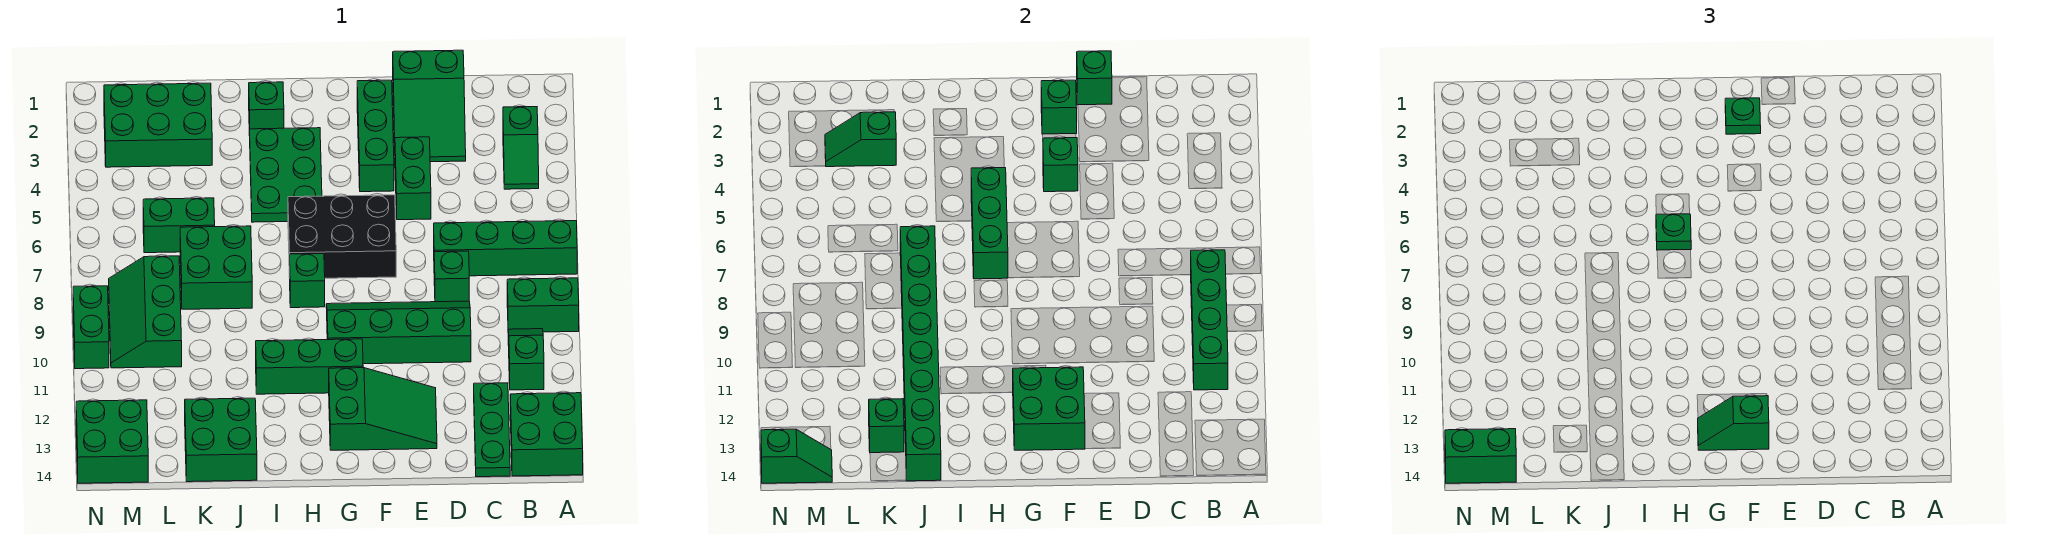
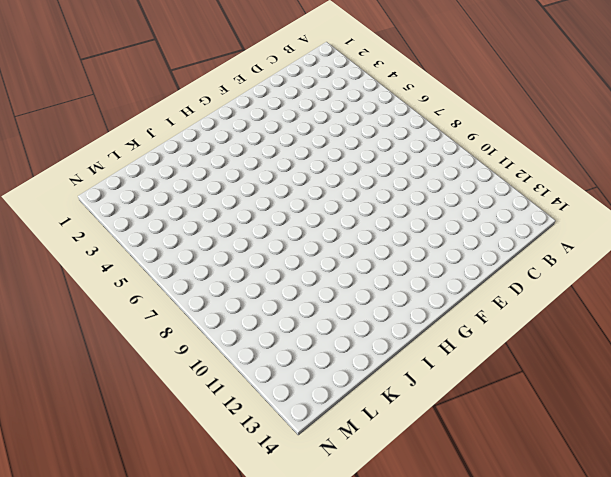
none -> green brick A7:D7 level 1
none -> green brick A9:B9 level 1
none -> green brick A13:B14 level 1
none -> green slope B3:B4 level 1 top 3

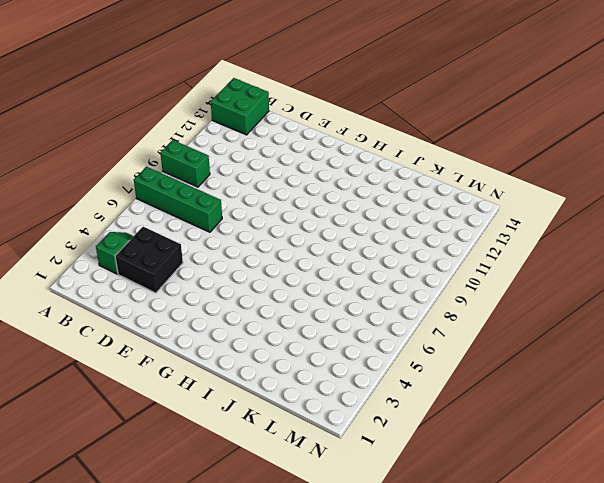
black brick C3:D4 level 1 -> green slope D1:E3 level 1 top 1
none -> green slope B10:B11 level 1 top 11
none -> green plate C12:C14 level 1
none -> green brick D8 level 1
none -> green slope D9:G10 level 1 top 10

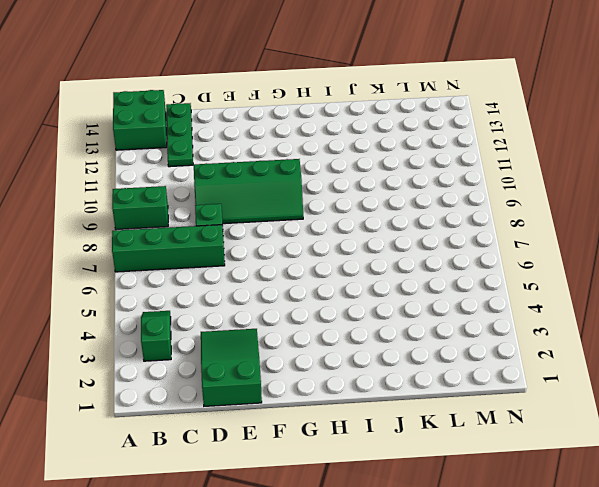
none -> green slope B10:B11 level 1 top 11
none -> green brick E4:E5 level 1
none -> green slope E12:G13 level 1 top G
none -> green brick F2:F4 level 1

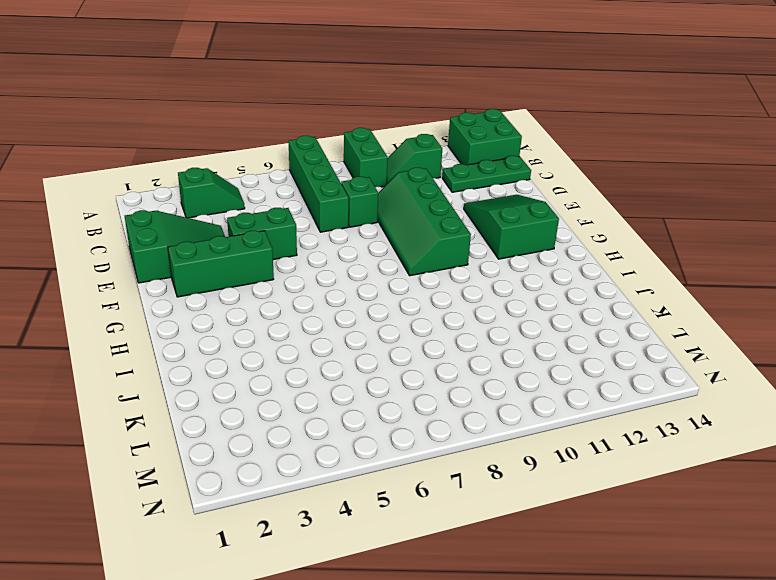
none -> black brick F6:H7 level 1
none -> green brick G11:I11 level 1
none -> green plate H3:I5 level 1
none -> green brick H8 level 1

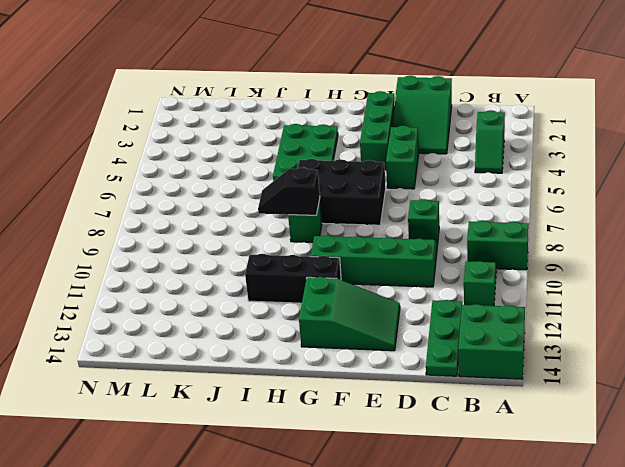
black brick G11:I11 level 1 -> green brick G11:I11 level 1
black slope H8:I8 level 2 top H -> none
none -> green brick A7:D7 level 1
none -> green brick I2 level 1
none -> green brick J7:K8 level 1
none -> green brick J13:K14 level 1

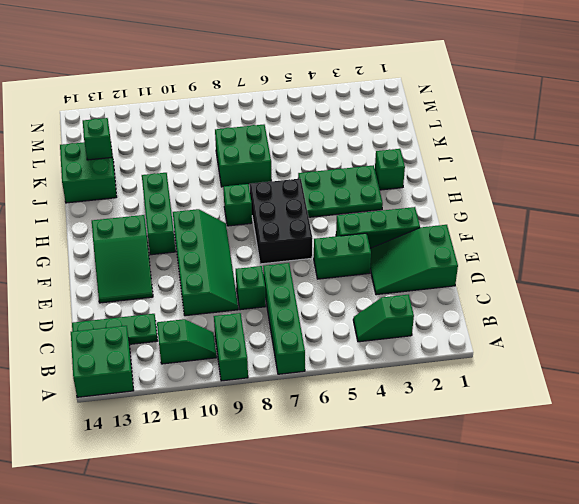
none -> green brick K2:M3 level 1
none -> green brick K6:L6 level 1
none -> green slope L8:M10 level 1 top L
none -> green brick M13:N14 level 1

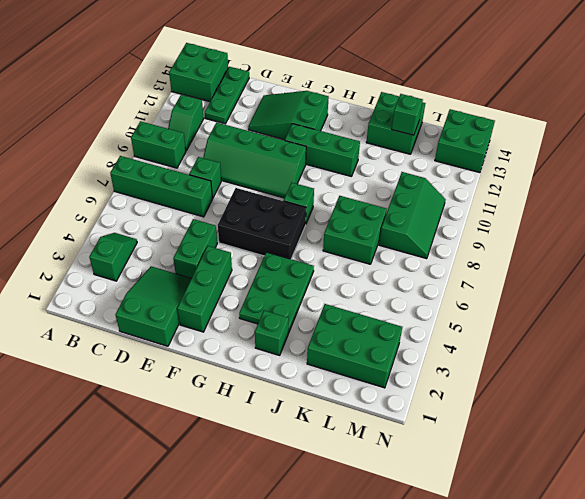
none -> green brick K6:L6 level 1
none -> green brick N9:N10 level 1
none -> green brick B8:B11 level 2
none -> green brick E1 level 2

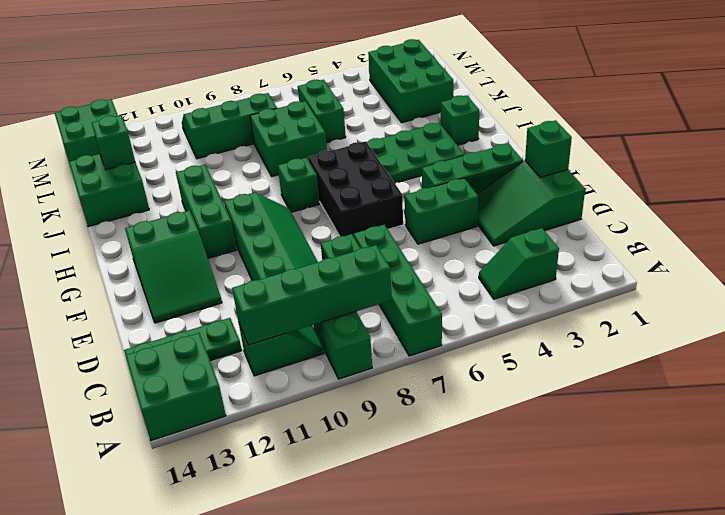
none -> green brick N9:N10 level 1
none -> green brick F2 level 2
none -> green brick F4 level 2
none -> green brick F12:G13 level 2

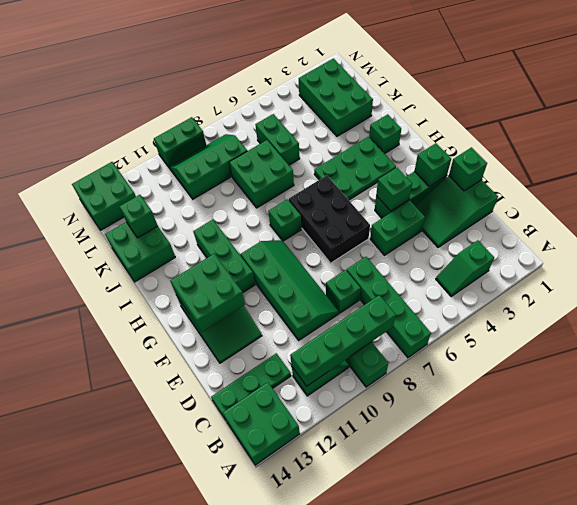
none -> green brick H5:H7 level 2
none -> green brick J7:J14 level 2
none -> green slope K3:L3 level 2 top K
none -> green slope M14:N14 level 2 top N

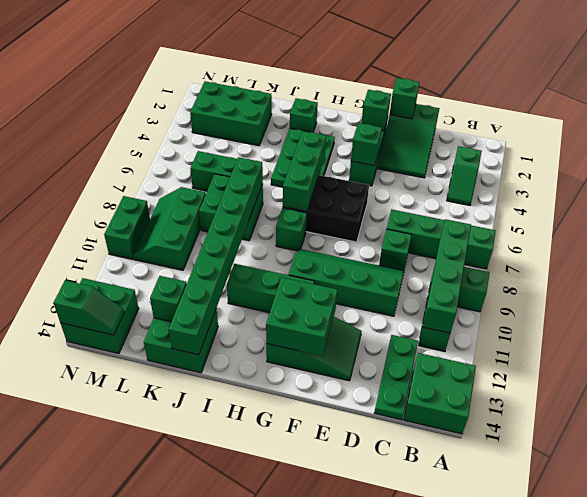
none -> green brick E4:E5 level 1
none -> green slope K3:L3 level 2 top K
none -> green plate F2 level 3
none -> green slope F13:G13 level 3 top F

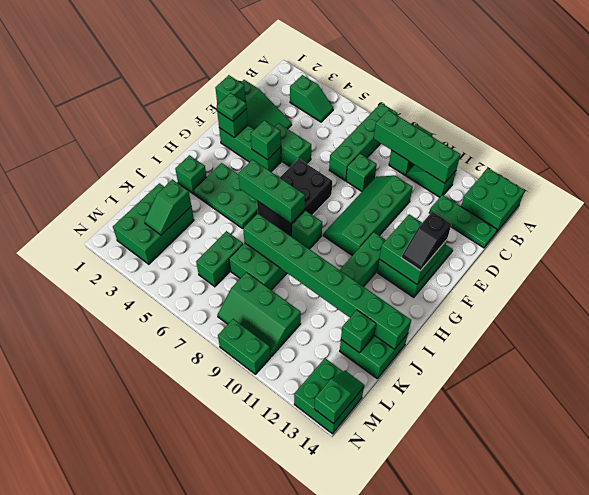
black slope F13:G13 level 3 top F -> green slope F13:G13 level 3 top F
none -> green plate H6 level 3
none -> green brick M14:N14 level 3

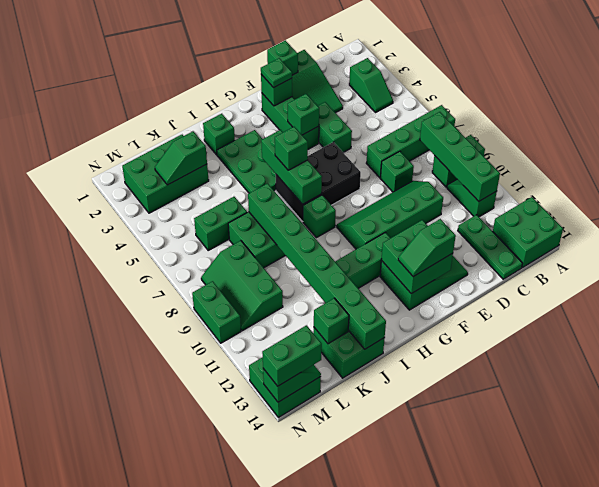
green brick H6 level 3 -> green plate H6 level 3

